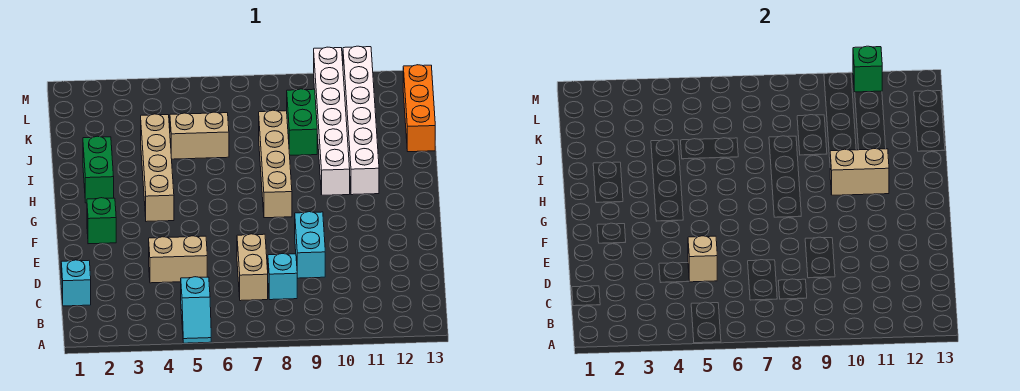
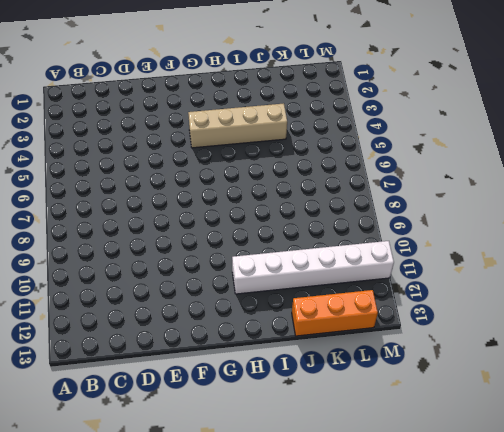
none -> cyan slope A5:B5 level 1 top B
none -> cyan brick C1 level 1
none -> tan brick C7:D7 level 1

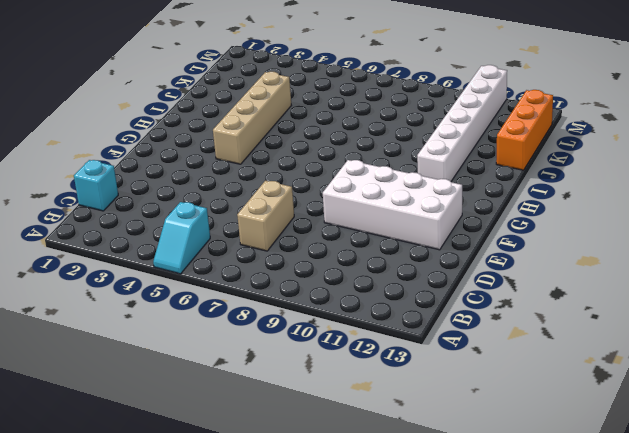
white brick E9:F12 level 1 -> cyan brick D9:E9 level 1
none -> cyan brick C8 level 1
none -> tan brick D4:D5 level 1
none -> green brick F2 level 1

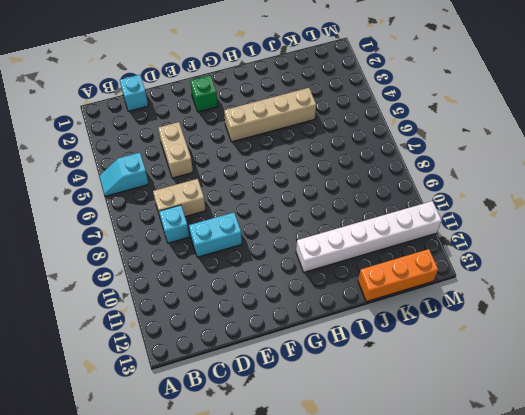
none -> tan brick G8:J8 level 1
none -> green brick H2:I2 level 1
none -> white brick H10:M10 level 1

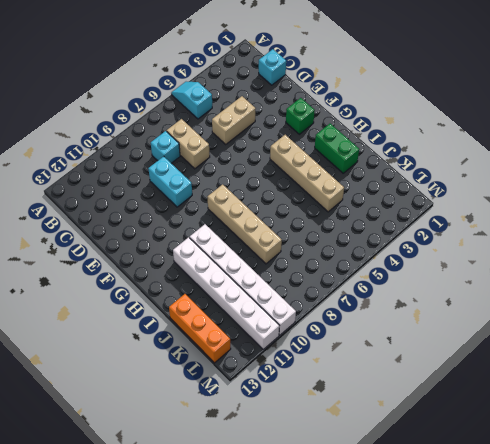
none -> tan brick J5:J6 level 1
none -> green brick J9:K9 level 1
none -> tan brick D5 level 2

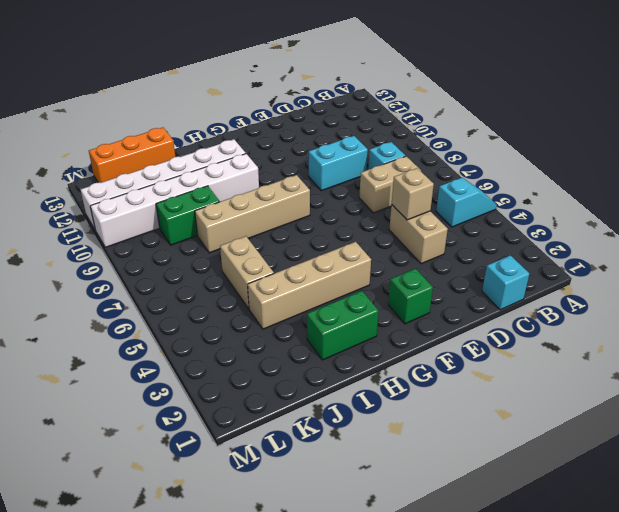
none -> tan brick H10:H11 level 2
none -> green brick M11 level 2

